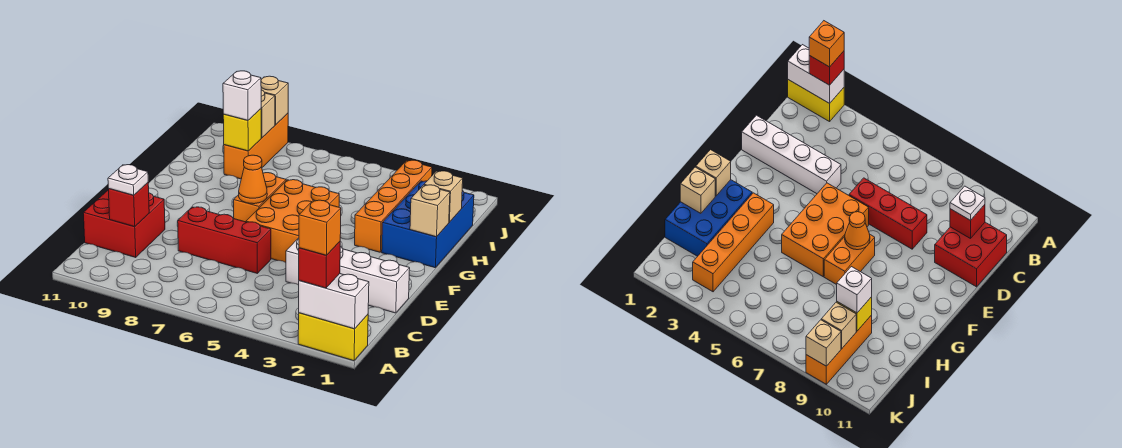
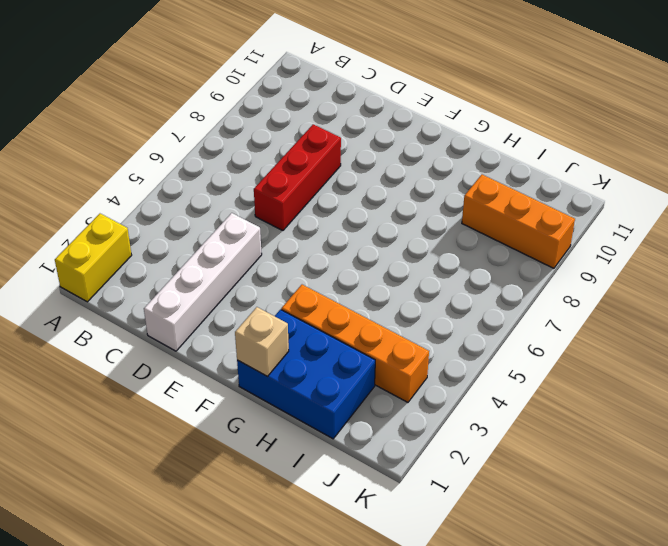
none -> red brick C10:D11 level 1
none -> orange brick E5:G6 level 1
none -> orange brick F7:G7 level 1

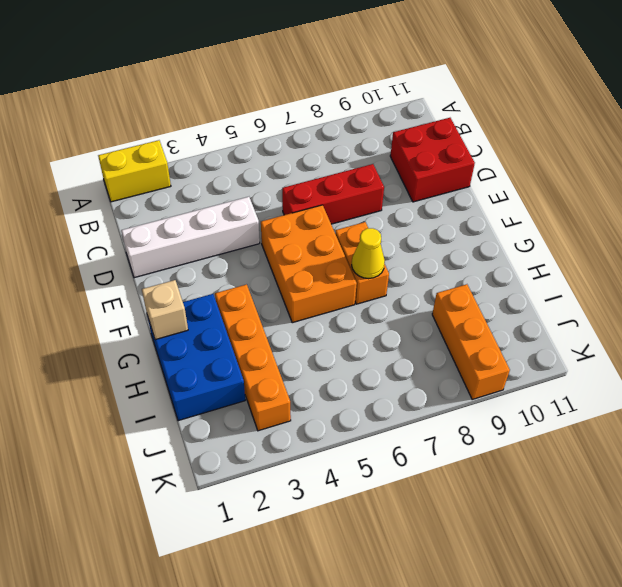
yellow cone G7 level 2 -> none
none -> white brick A1:A2 level 2
none -> red brick C10 level 2
none -> orange cone F7 level 2

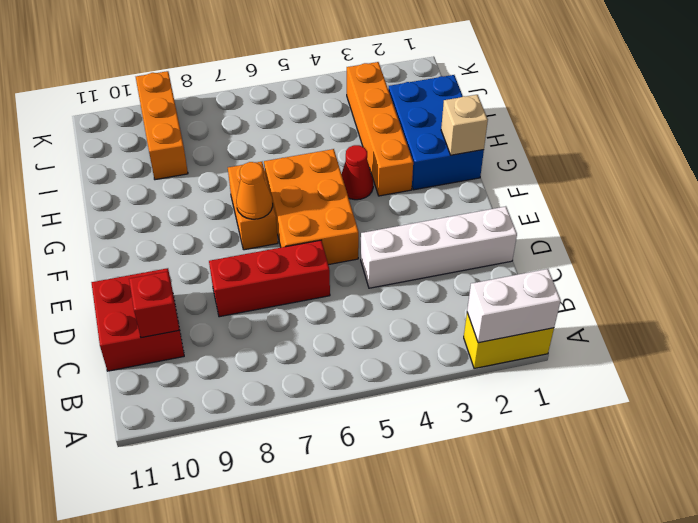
red cone G4 level 1 -> none
none -> tan brick H1 level 2
none -> yellow brick I9 level 2
none -> tan brick J9 level 2

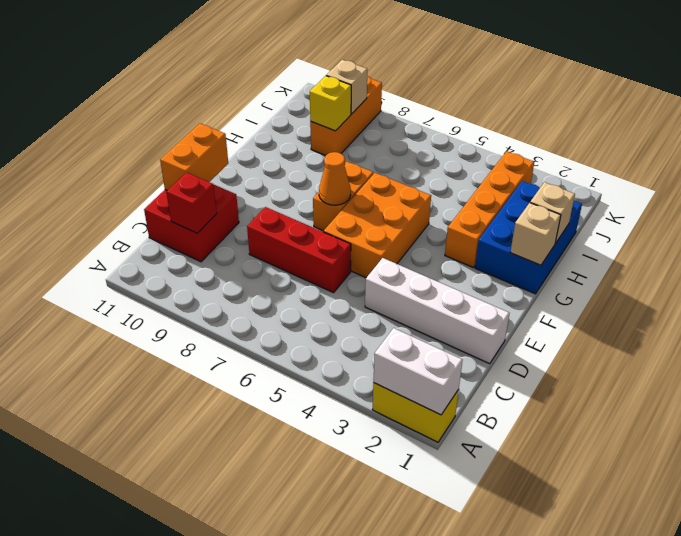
orange brick D11:E11 level 2 -> none
none -> tan brick K9 level 2
none -> red brick A2 level 3
none -> white plate C10 level 3

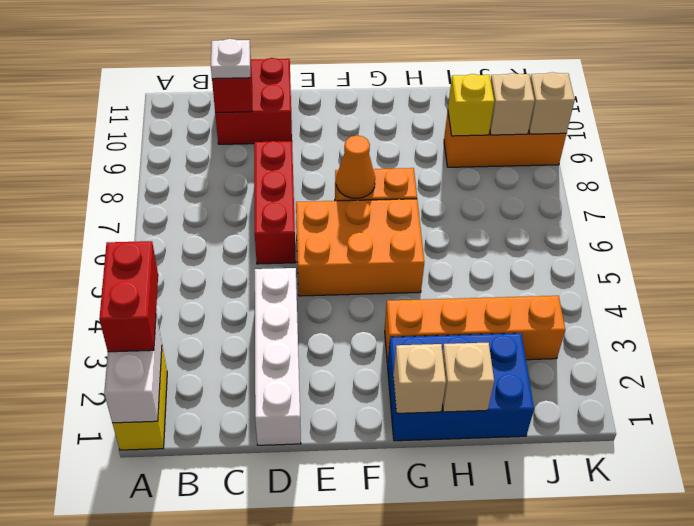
red brick A2:A3 level 3 -> red brick A2 level 3
none -> white brick I9 level 3
none -> orange brick A2 level 4

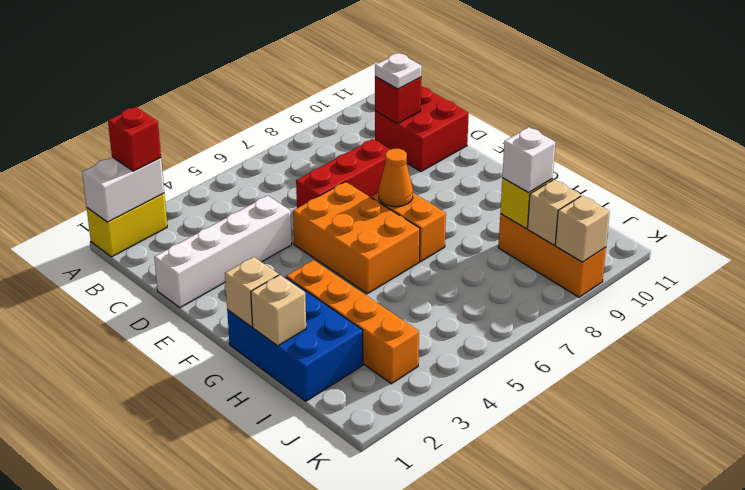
none -> orange brick A2 level 4

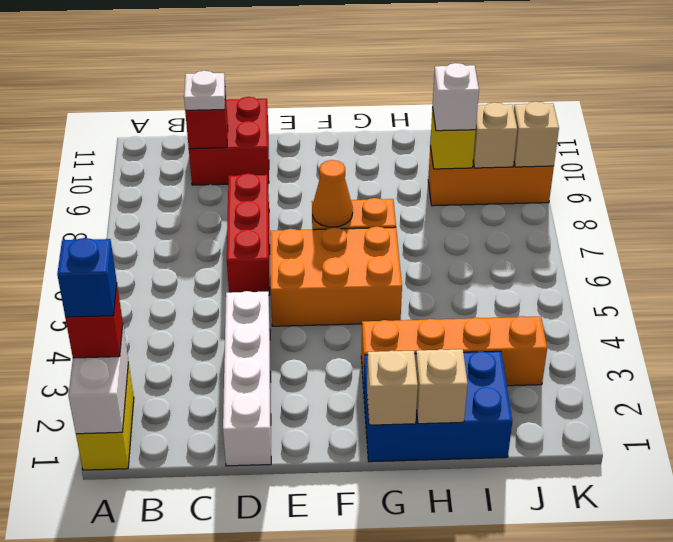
blue brick A2 level 4 -> orange brick A2 level 4

